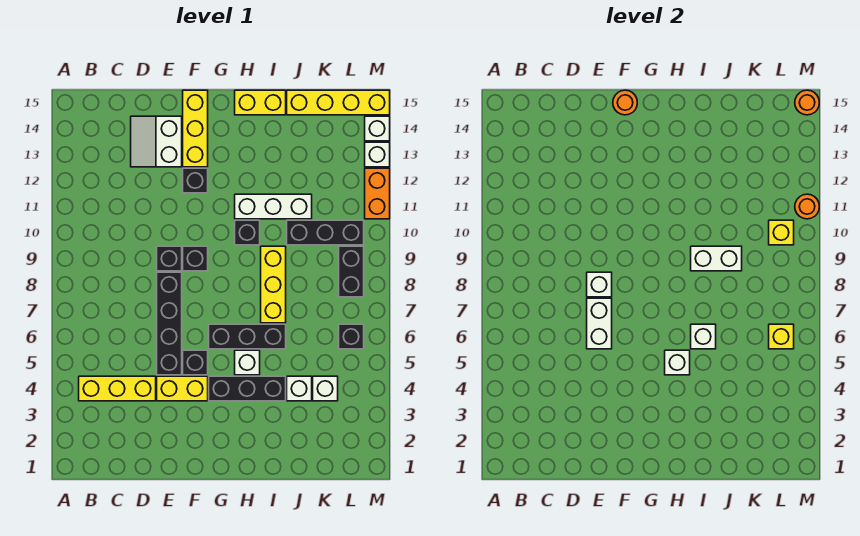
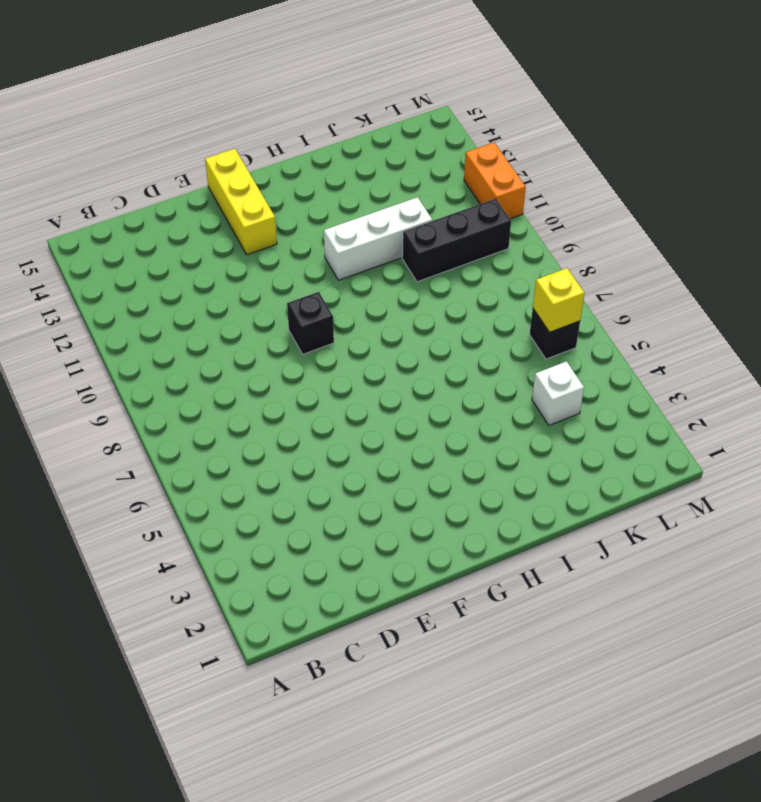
none -> yellow brick B4:D4 level 1
none -> white slope D13:E14 level 1 top E
none -> yellow brick E4:F4 level 1
none -> black brick E5:E8 level 1

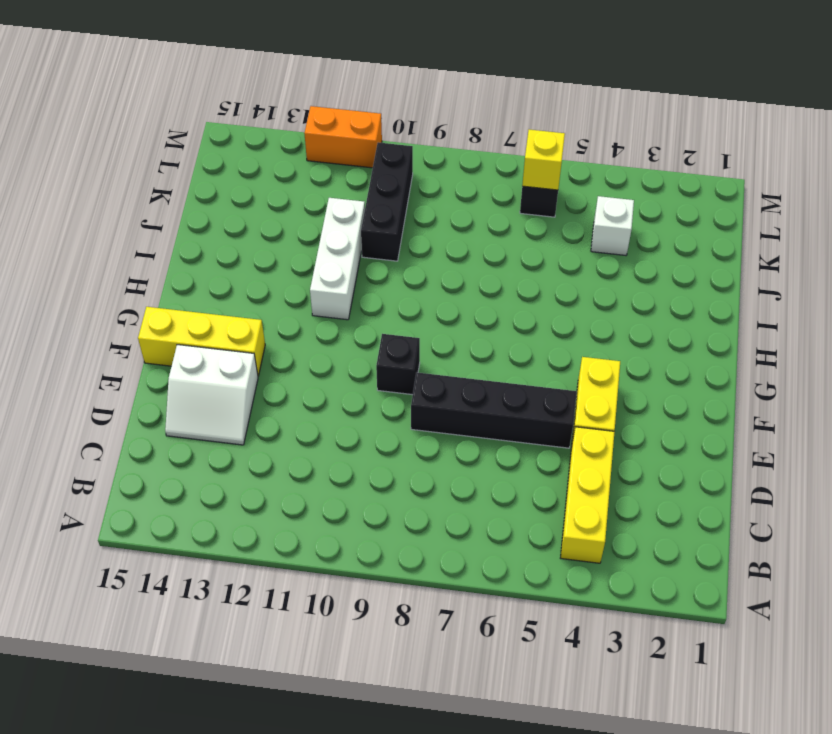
none -> black brick E9 level 1
none -> black brick F5 level 1
none -> black brick F12 level 1
none -> black brick G4:I4 level 1

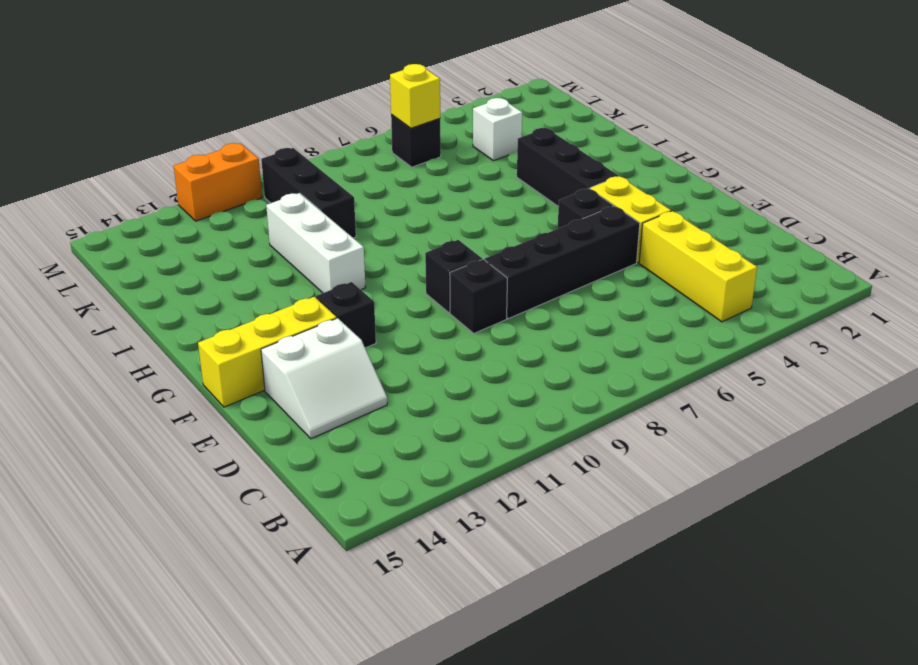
none -> black brick G6:I6 level 1
none -> white brick H5 level 1
none -> black brick H10 level 1
none -> yellow brick H15:I15 level 1

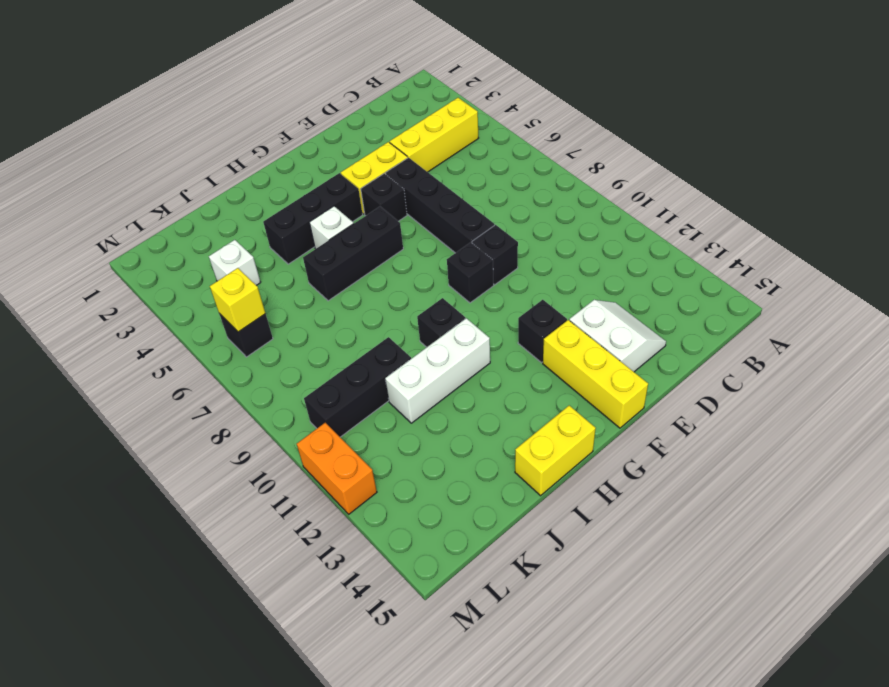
none -> yellow brick I7:I9 level 1
none -> white brick J4 level 1
none -> yellow brick J15:M15 level 1
none -> black brick L8:L9 level 1

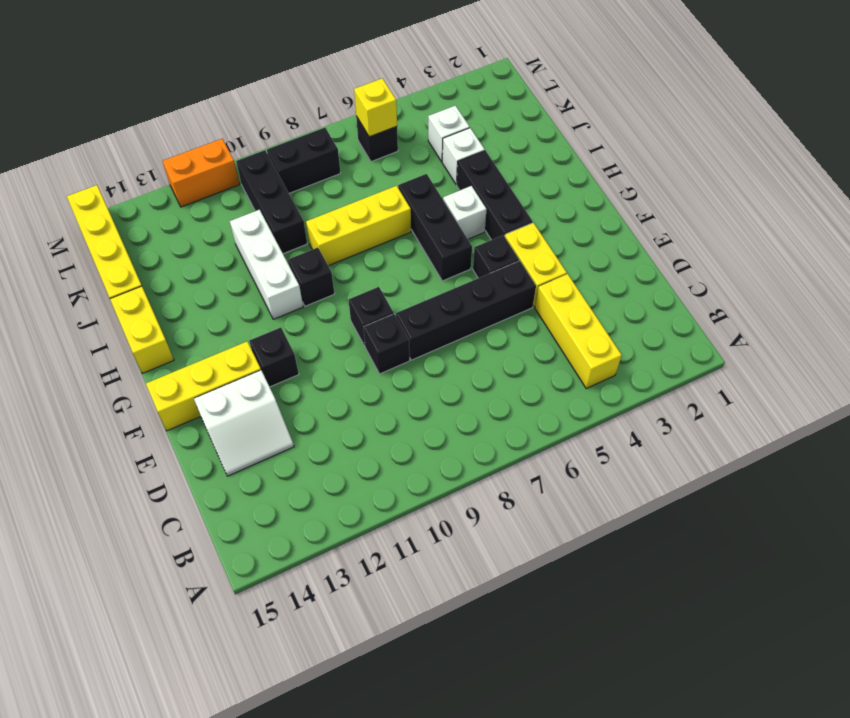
none -> white brick M13 level 1
none -> white brick M14 level 1
none -> white brick E6:E7 level 2
none -> white brick E8 level 2

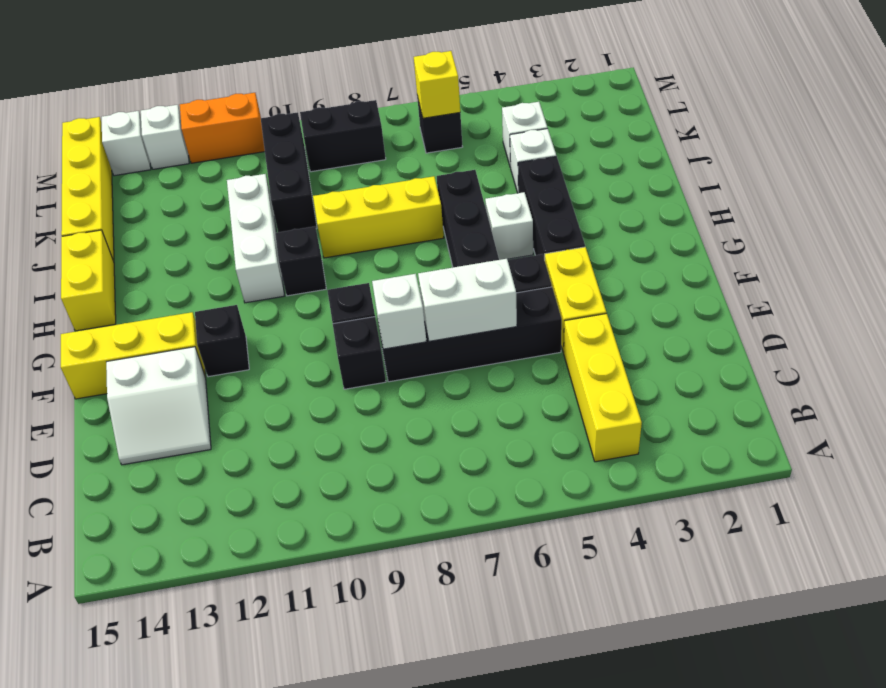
none -> orange round brick F15 level 2
none -> white brick H5 level 2
none -> white brick I6 level 2
none -> white brick I9:J9 level 2

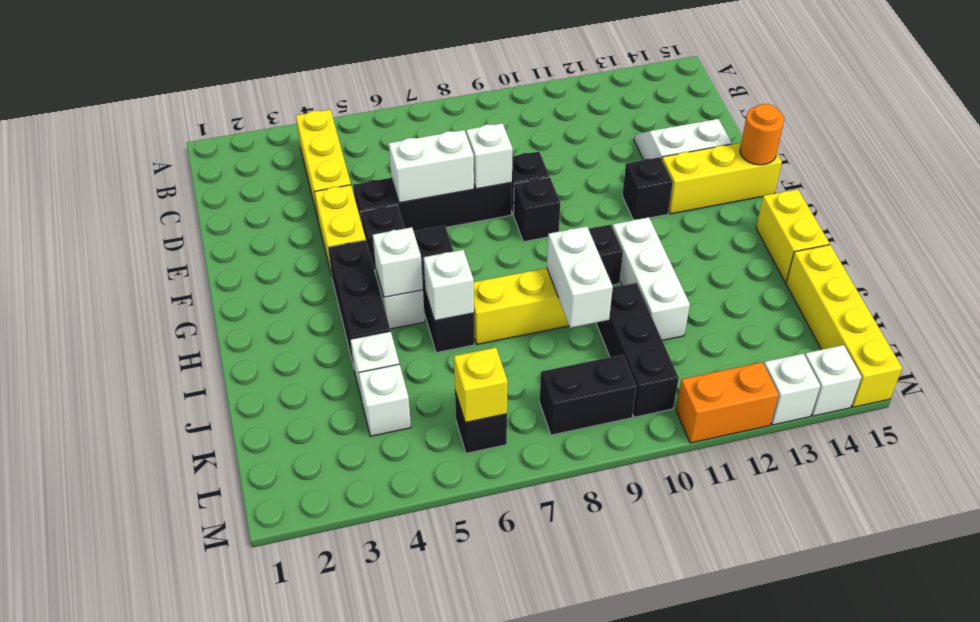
none -> yellow brick L10 level 2
none -> orange round brick M11 level 2
none -> orange round brick M15 level 2

